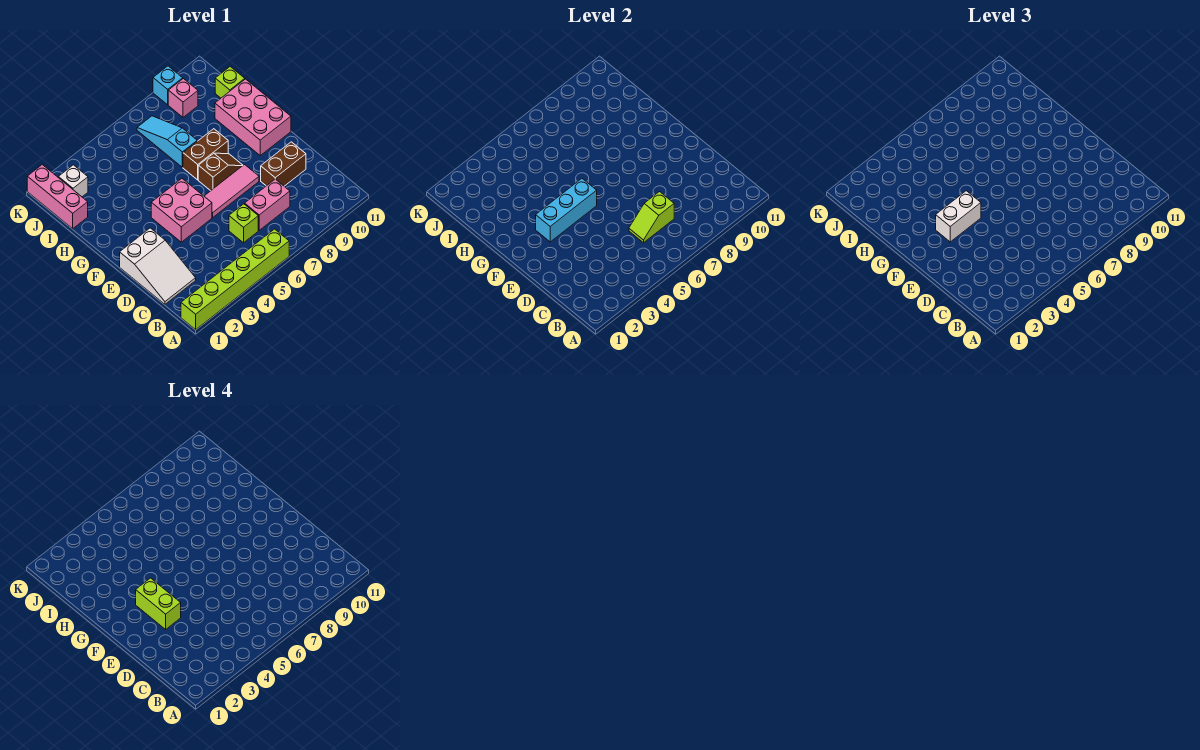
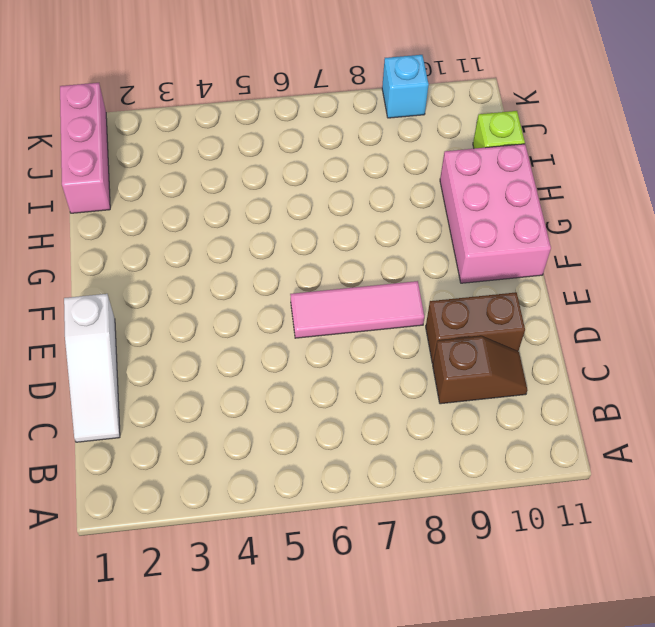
white slope C1:E1 level 1 top E -> white slope C1:E2 level 1 top E
brown slope C9:C10 level 1 top 9 -> brown slope F7:F8 level 1 top 7
none -> lime brick A1:A6 level 1
none -> lime brick C6 level 1
none -> pink brick C7:C8 level 1

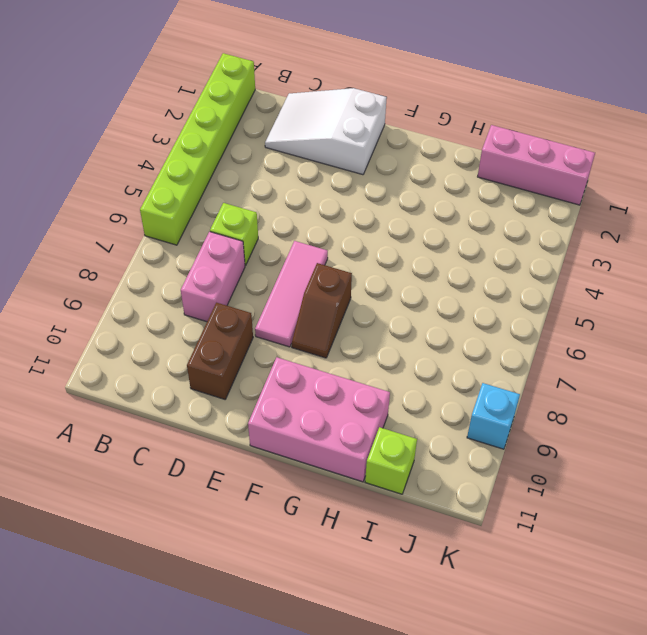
none -> pink brick E4:F5 level 1
none -> brown brick G7:G8 level 1
none -> cyan slope H7:J7 level 1 top H

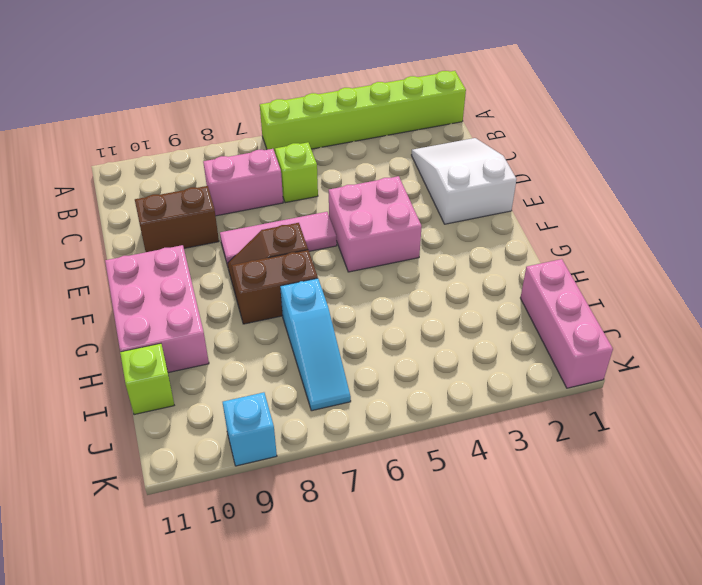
none -> white brick J2 level 1
none -> pink brick J9 level 1
none -> lime slope C6:C7 level 2 top 7

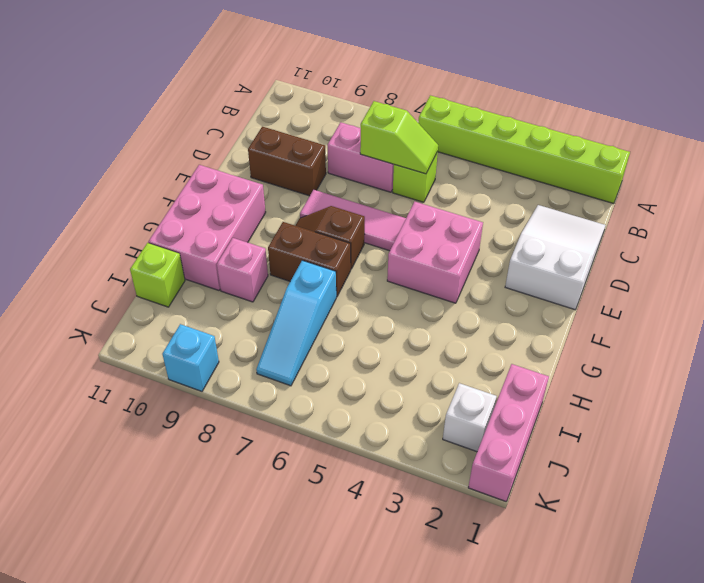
pink brick H9 level 1 -> pink brick J9 level 1
none -> cyan brick F3:F5 level 2
none -> white brick F3:F4 level 3
none -> lime brick E3:F3 level 4

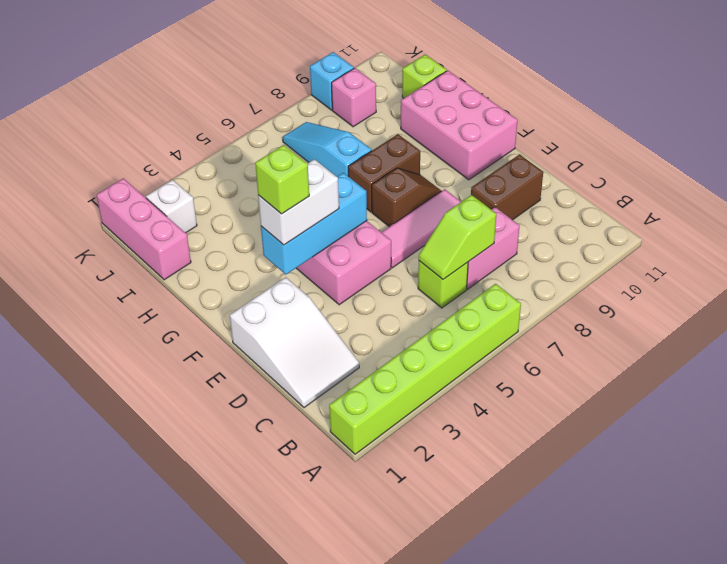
lime brick F3 level 4 -> lime brick E3:F3 level 4

